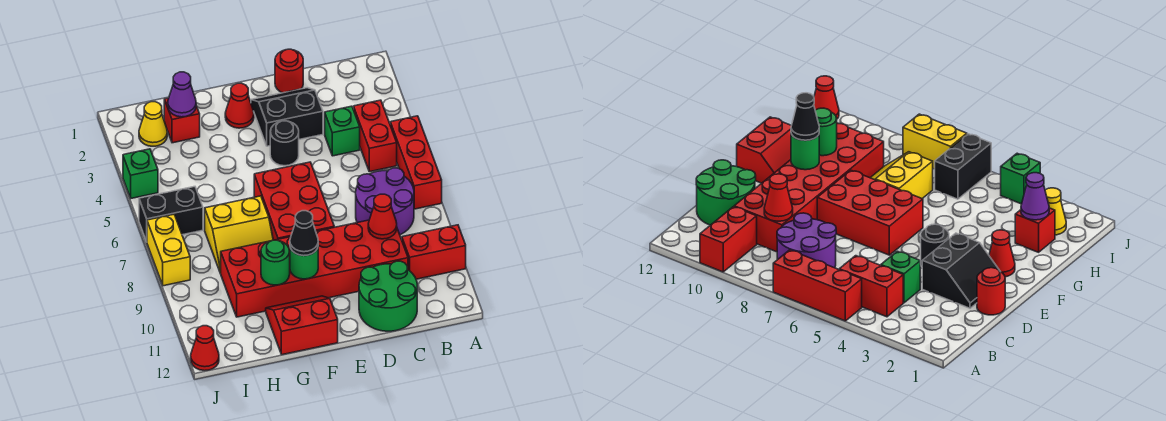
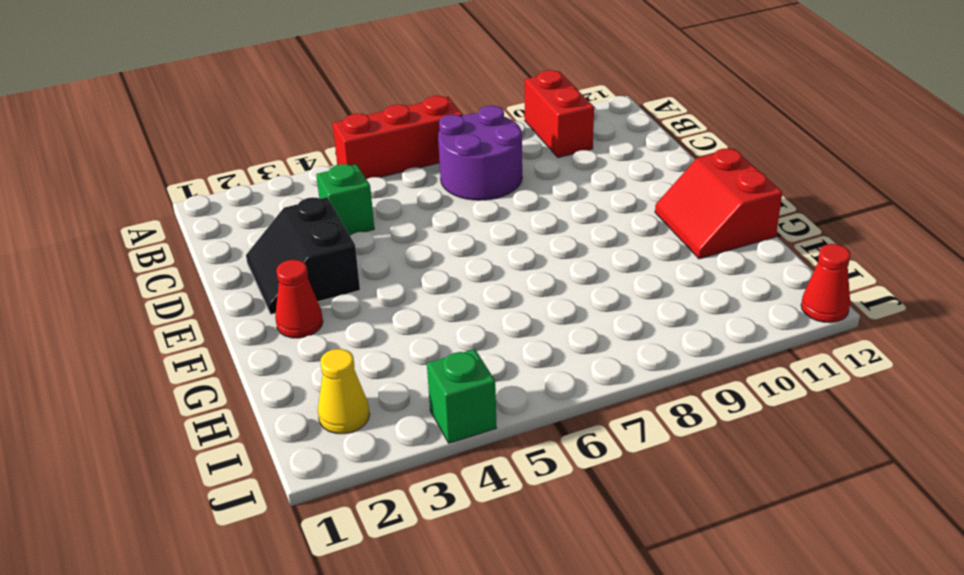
none -> red brick B4:B5 level 1
none -> red brick C9:H10 level 1
none -> green round brick C11:D12 level 1

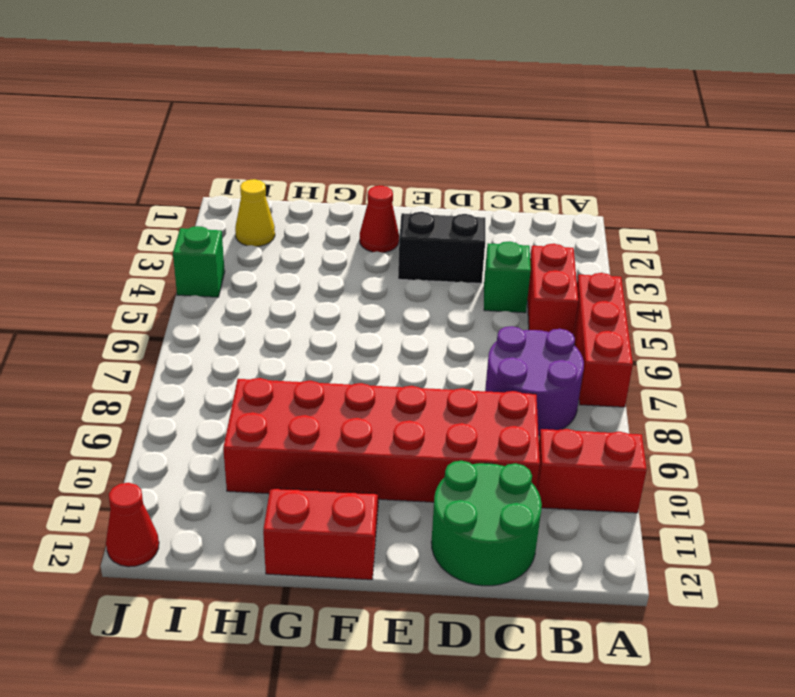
none -> red round brick D1 level 1
none -> black round brick E4 level 1
none -> red brick E6:F8 level 1

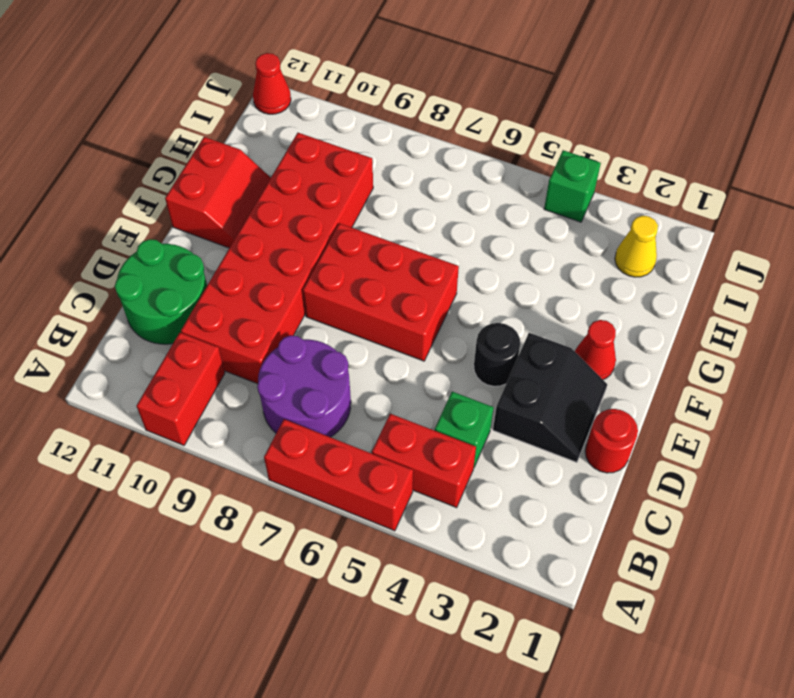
none -> yellow slope G7:H8 level 1 top 7
none -> red brick H2 level 1
none -> black brick I6:J6 level 1

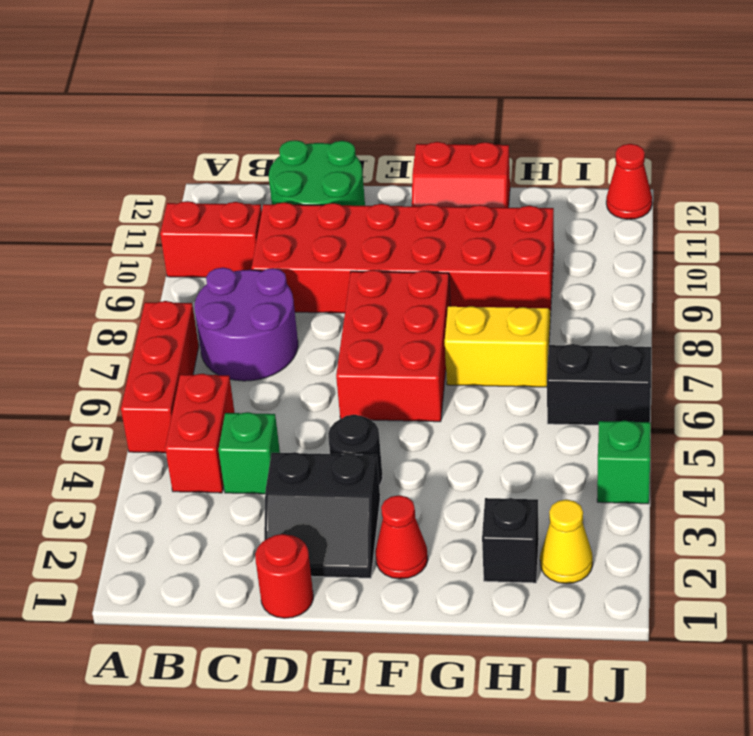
black brick H2 level 1 -> red brick H2 level 1
none -> yellow brick J7:J8 level 1
none -> red cone C9 level 2
none -> green round brick F10 level 2

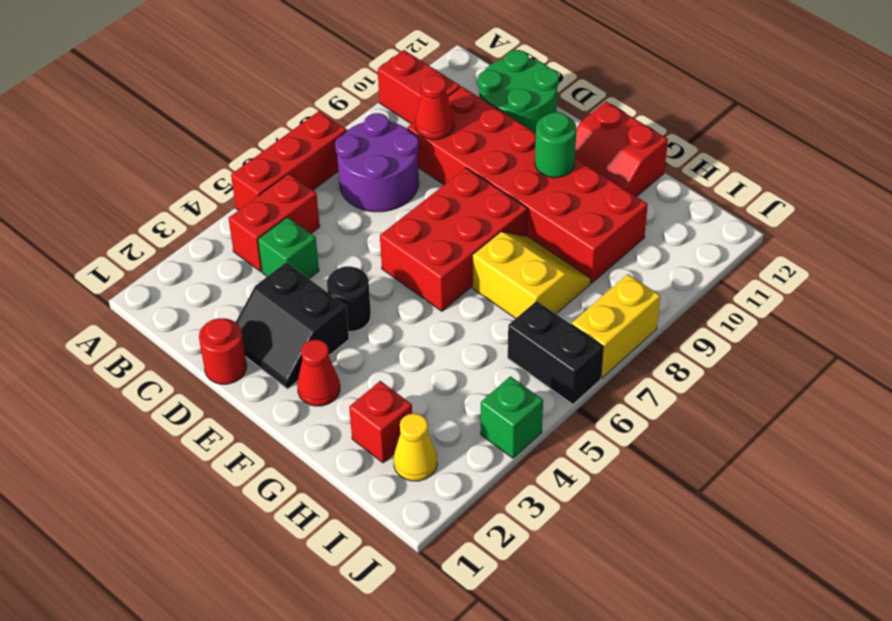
none -> red cone J12 level 1
none -> green round brick G10 level 2
none -> purple cone H2 level 2

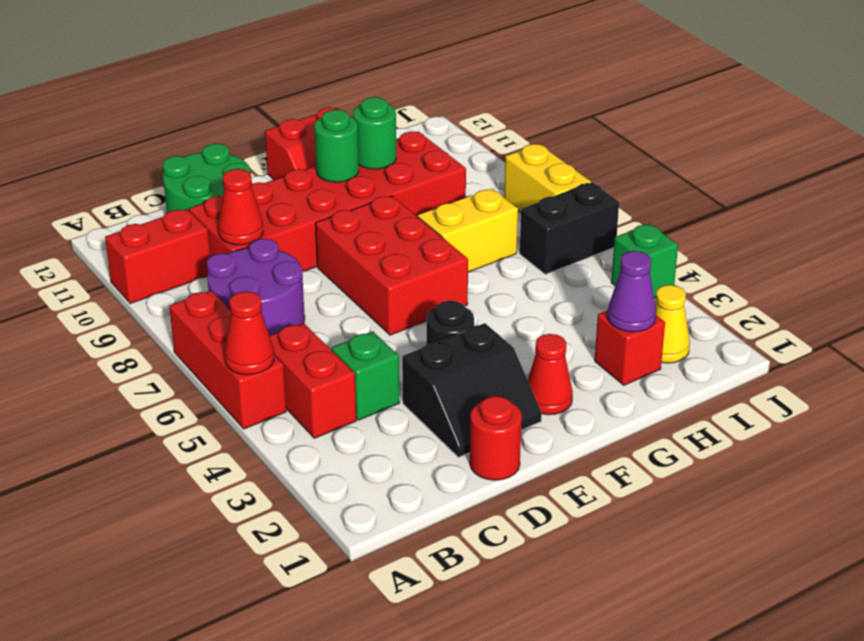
red cone A5 level 2 -> red cone J12 level 1
none -> black cone F10 level 3

